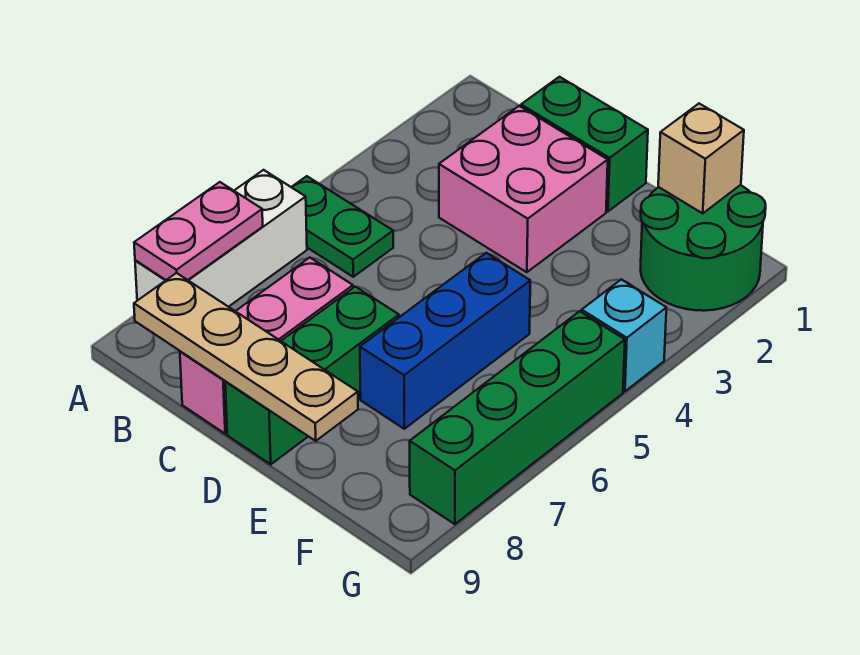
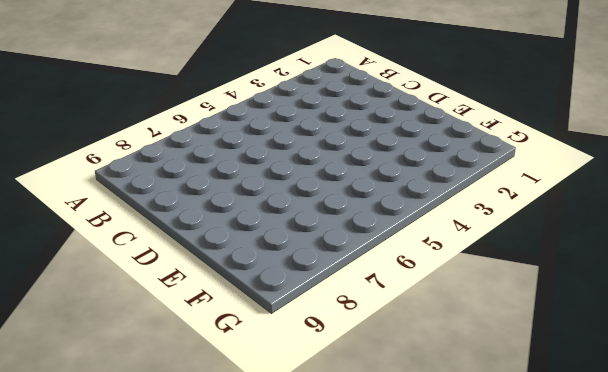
none -> green plate A5:B5 level 1
none -> white brick A6:A8 level 1
none -> green brick C1:D1 level 1

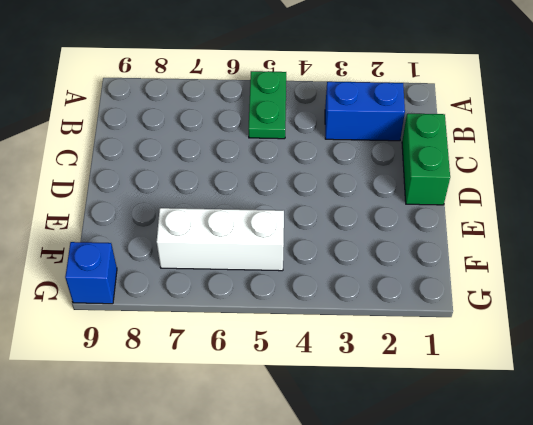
blue brick B2:B3 level 1 -> none
white brick F5:F7 level 1 -> white brick A6:A8 level 1
blue brick G9 level 1 -> none
none -> pink brick C2:D3 level 1
none -> pink brick C7:C9 level 1
none -> green brick D7:D9 level 1

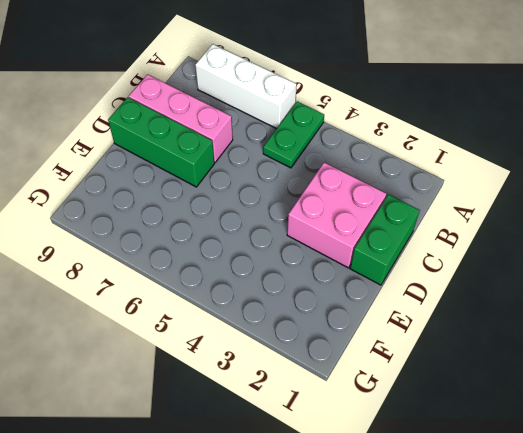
none -> blue brick E5:E7 level 1
none -> green round brick F1:G2 level 1
none -> cyan brick G4 level 1

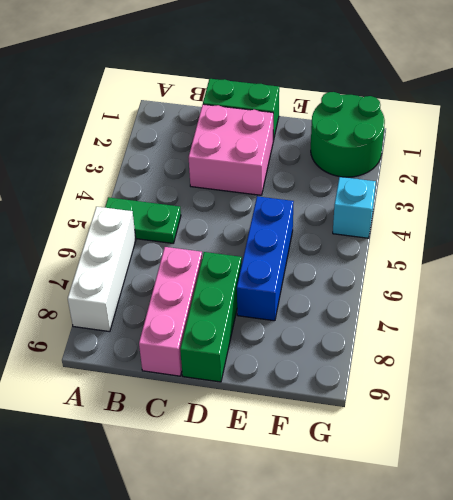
none -> green brick G5:G8 level 1
none -> pink plate A7:A8 level 2
none -> tan plate B9:E9 level 2

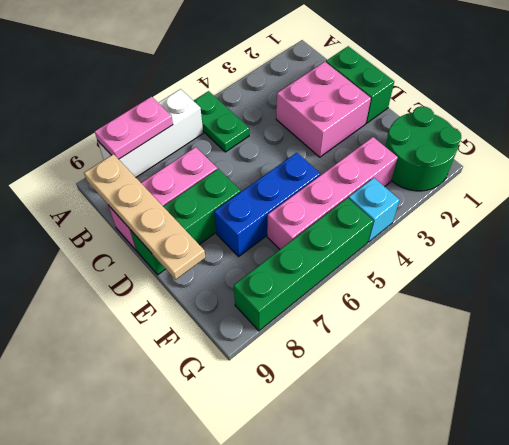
pink brick F3:F6 level 1 -> none
none -> tan brick F1 level 2

